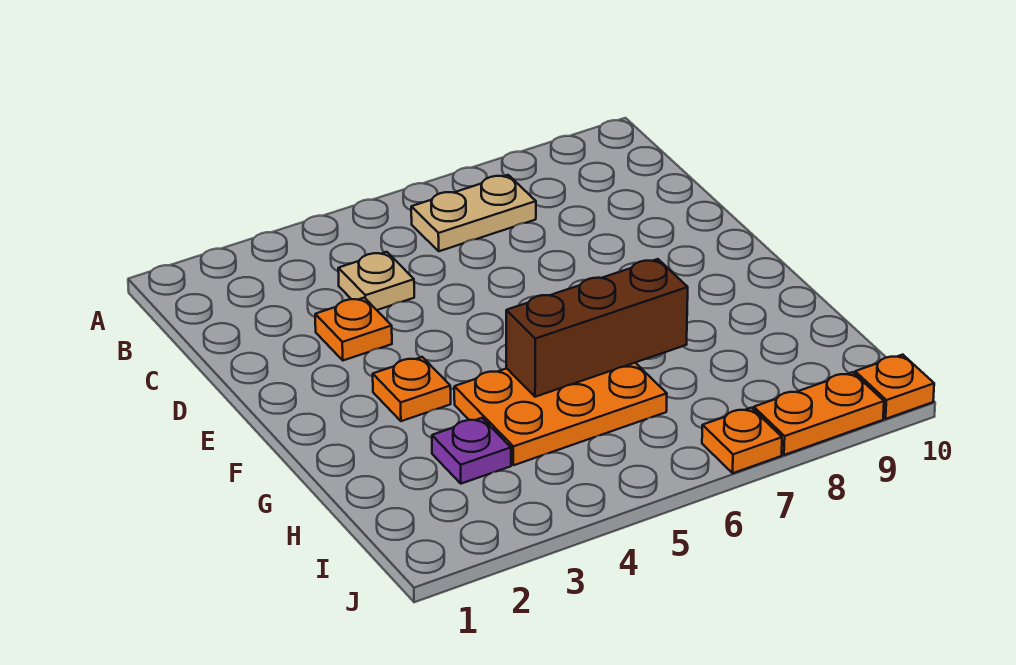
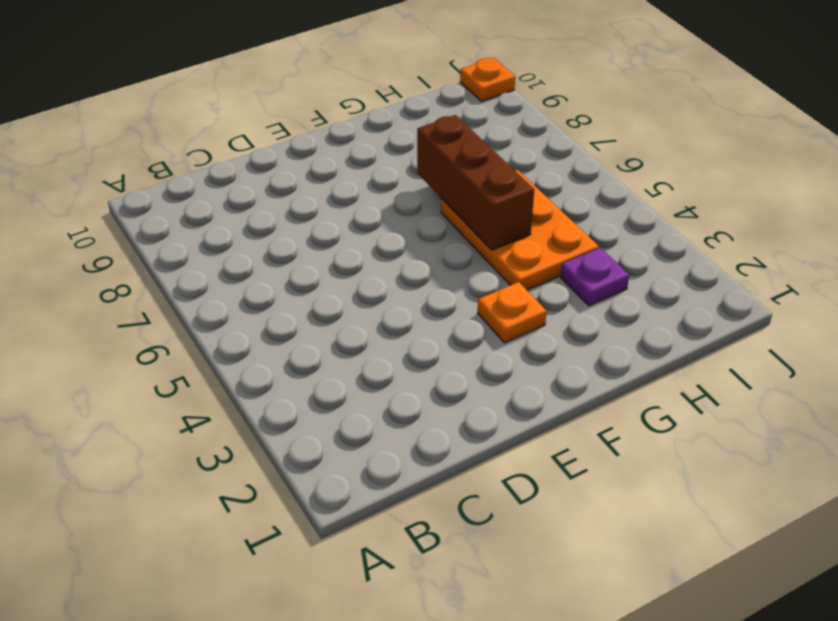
none -> tan plate B6:B7 level 1
none -> tan plate C4 level 1

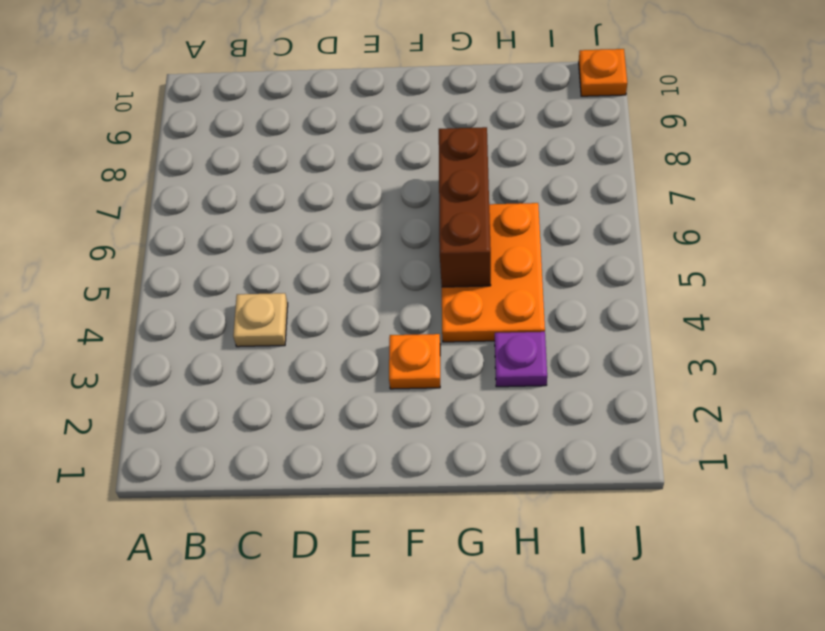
none -> tan plate B6:B7 level 1
none -> orange plate D3 level 1

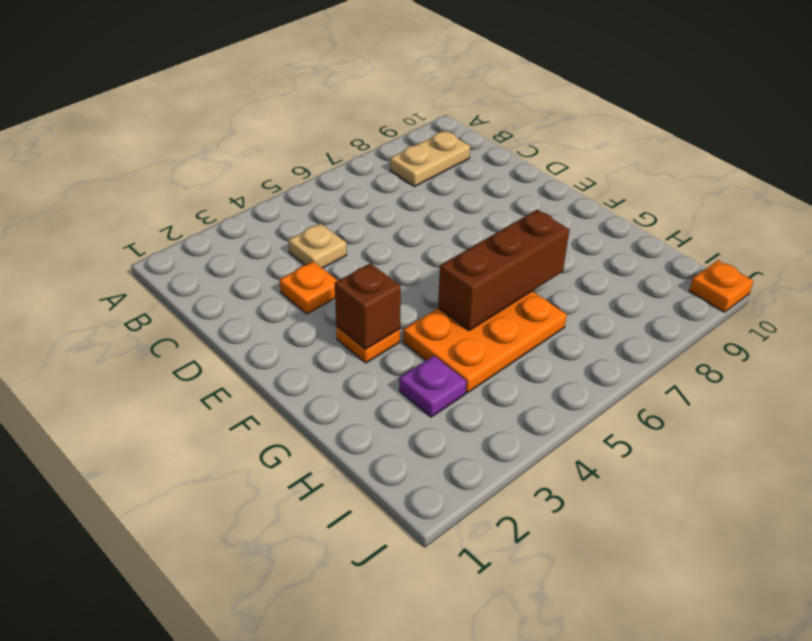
tan plate B8:B9 level 1 -> tan plate B6:B7 level 1
brown brick F3 level 2 -> none
none -> orange plate J7 level 1
none -> orange plate J8:J9 level 1

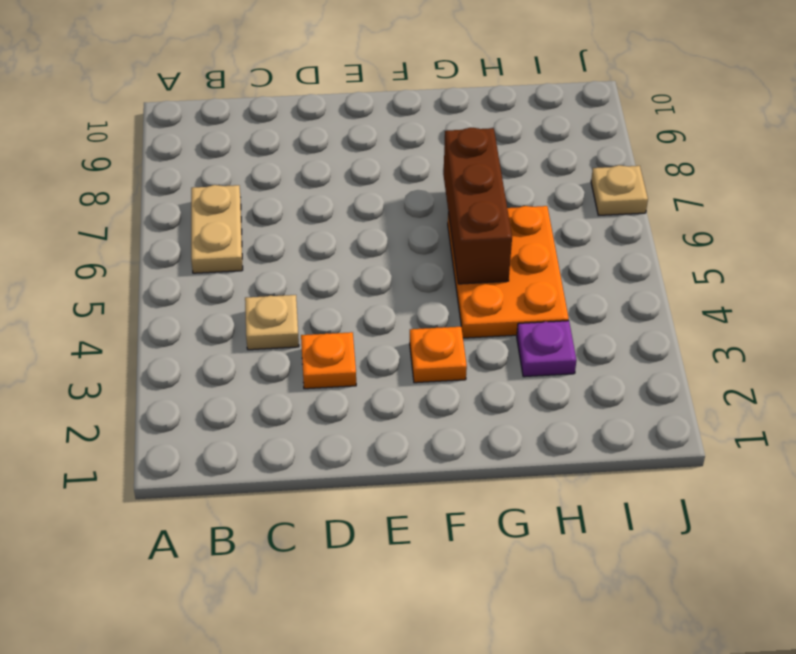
tan plate J7 level 1 -> orange plate J7 level 1
none -> orange plate J8:J9 level 1
none -> orange plate J10 level 1

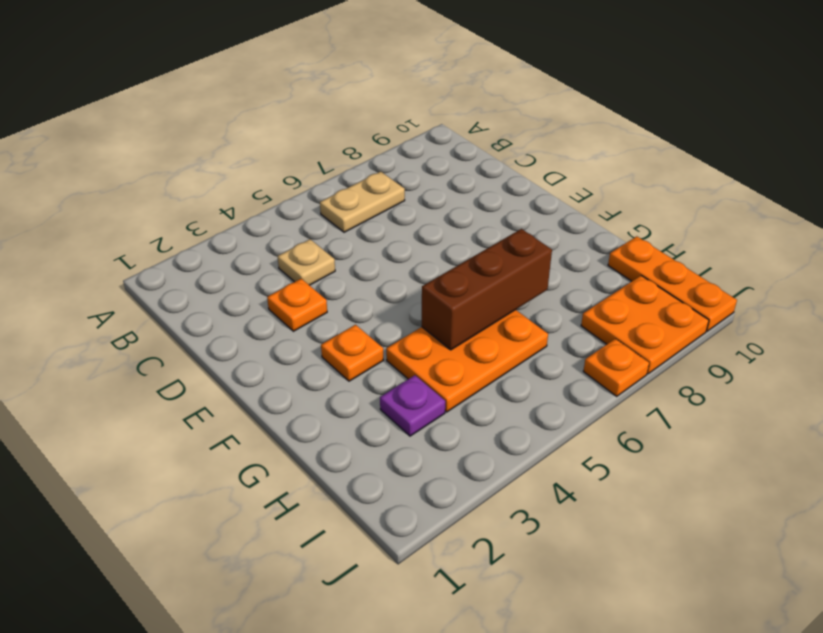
orange plate H10:J10 level 1 -> orange plate J10 level 1
orange plate I8:J9 level 1 -> orange plate J8:J9 level 1

